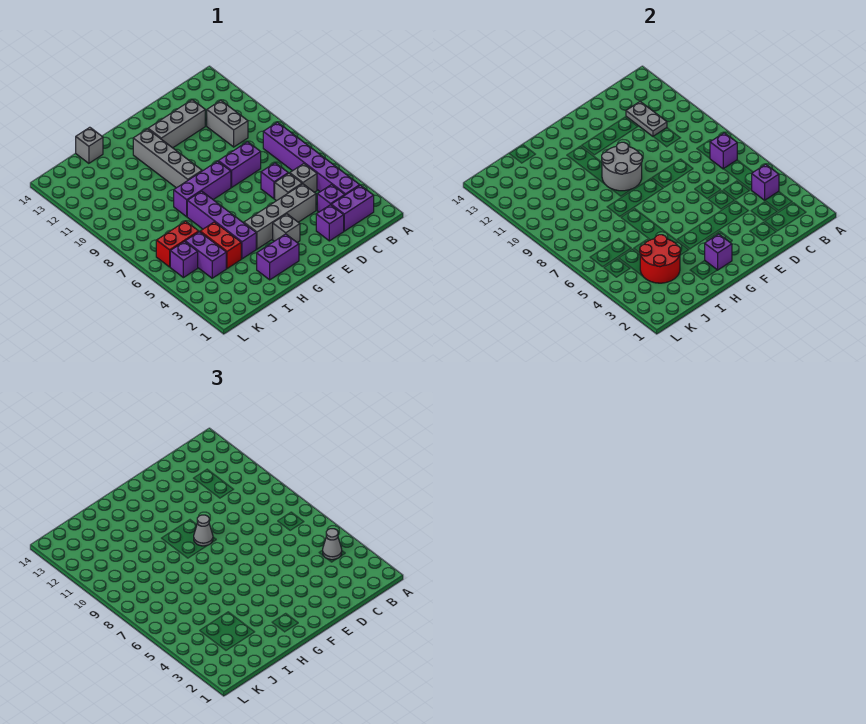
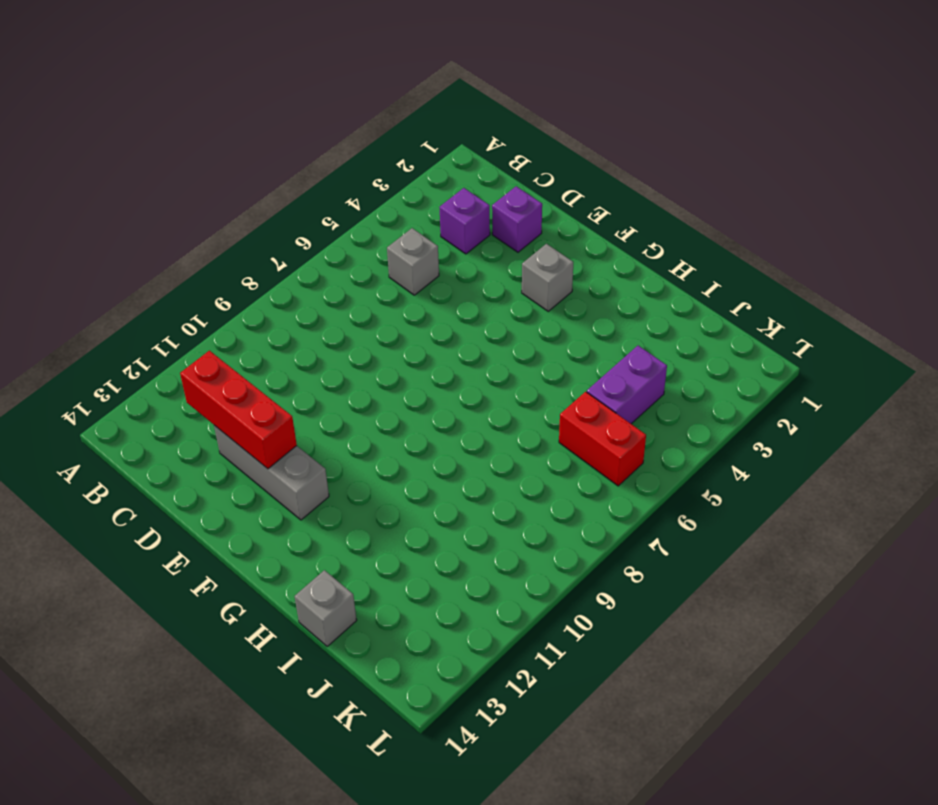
red brick C12:E12 level 2 -> grey plate C11:C12 level 2
none -> purple brick B2:C2 level 1
none -> purple brick B3:B8 level 1
none -> grey brick C10:C11 level 1

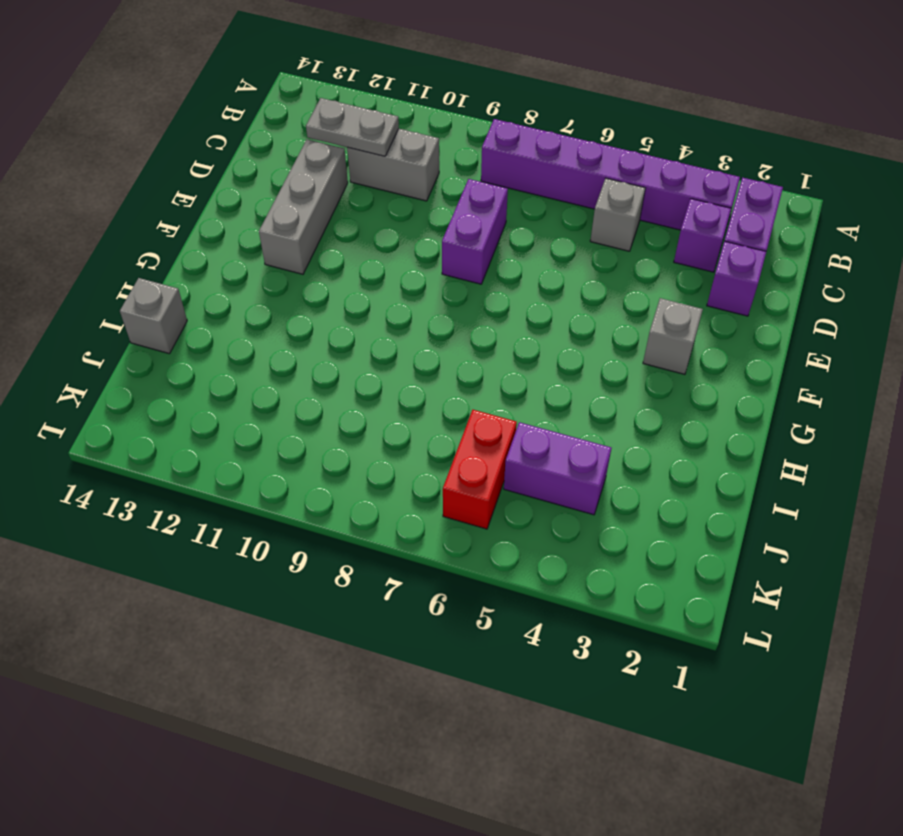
none -> grey brick D4:G4 level 1
none -> grey brick D5 level 1
none -> purple brick D6 level 1

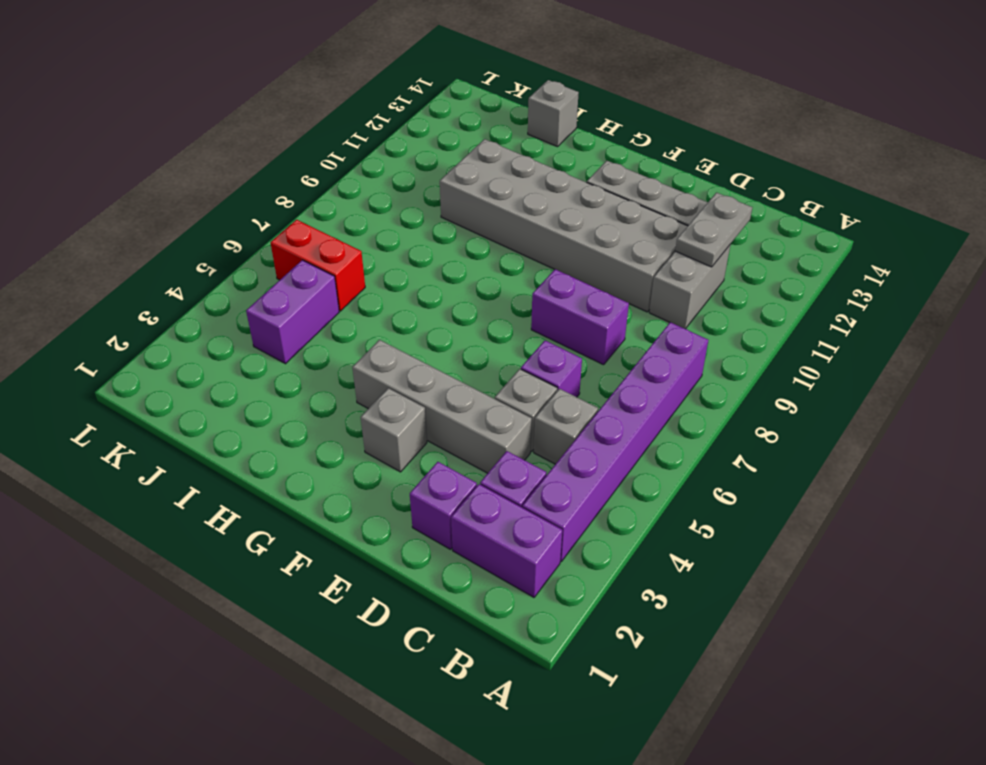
grey brick D10:I11 level 1 -> grey brick G9:G12 level 1
none -> purple brick F8:H8 level 1
none -> purple brick G2:H2 level 1
none -> purple brick H4:H7 level 1

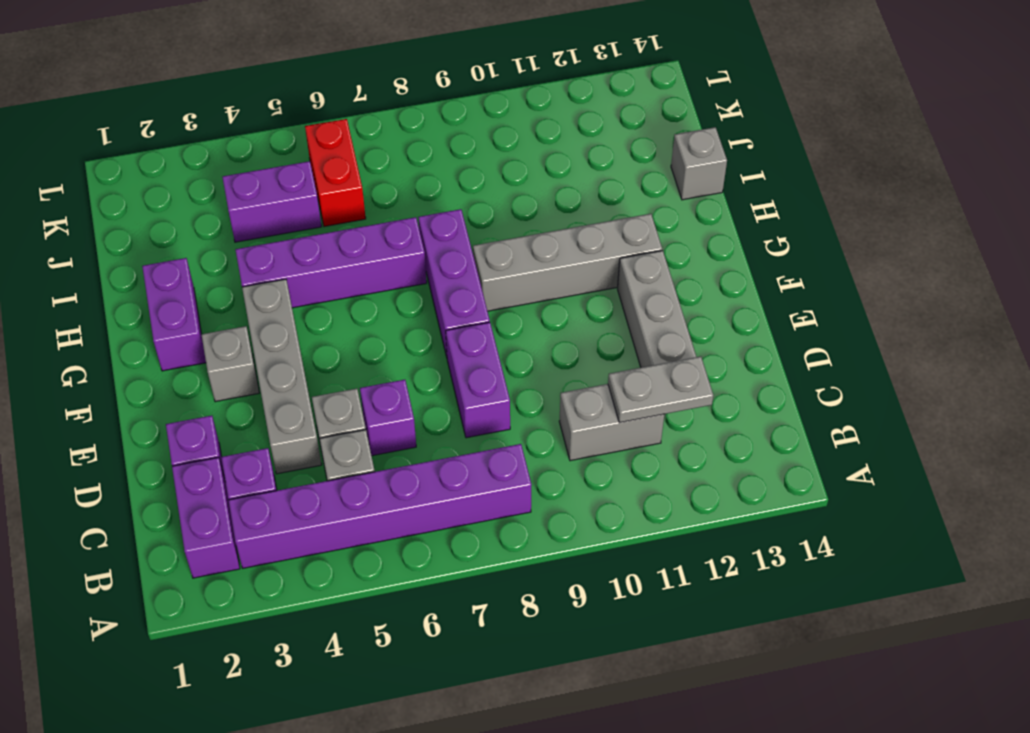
none -> red brick I4:I5 level 1
none -> purple brick K5 level 1
none -> purple brick B4 level 2

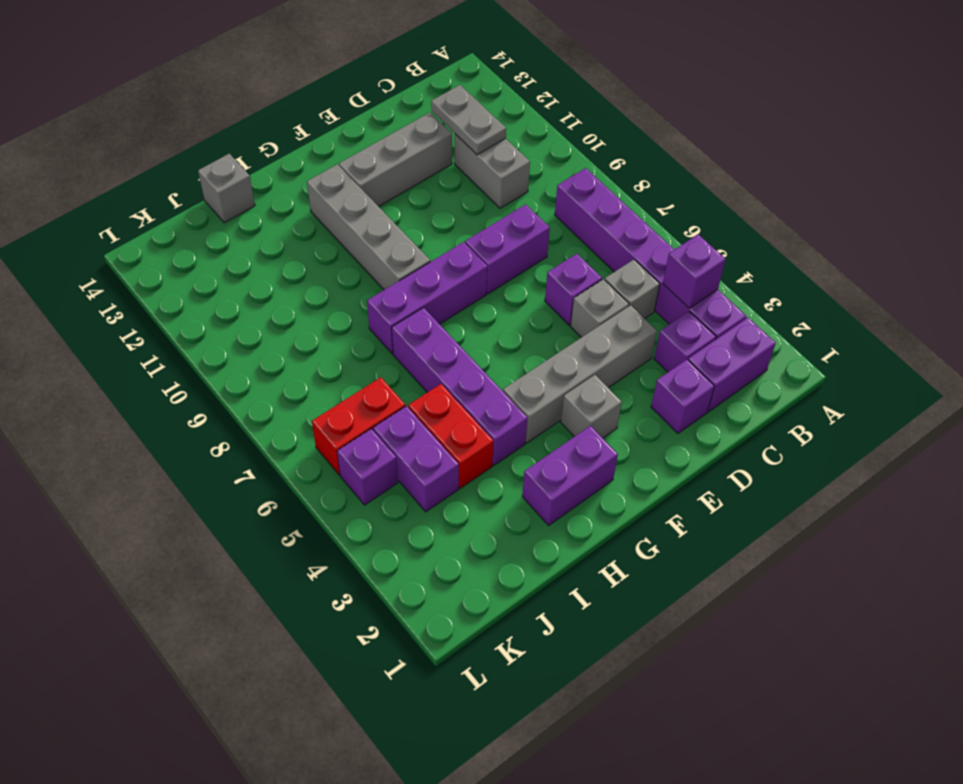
none -> purple brick B7 level 2
none -> grey round brick F9:G10 level 2
none -> purple brick G2 level 2

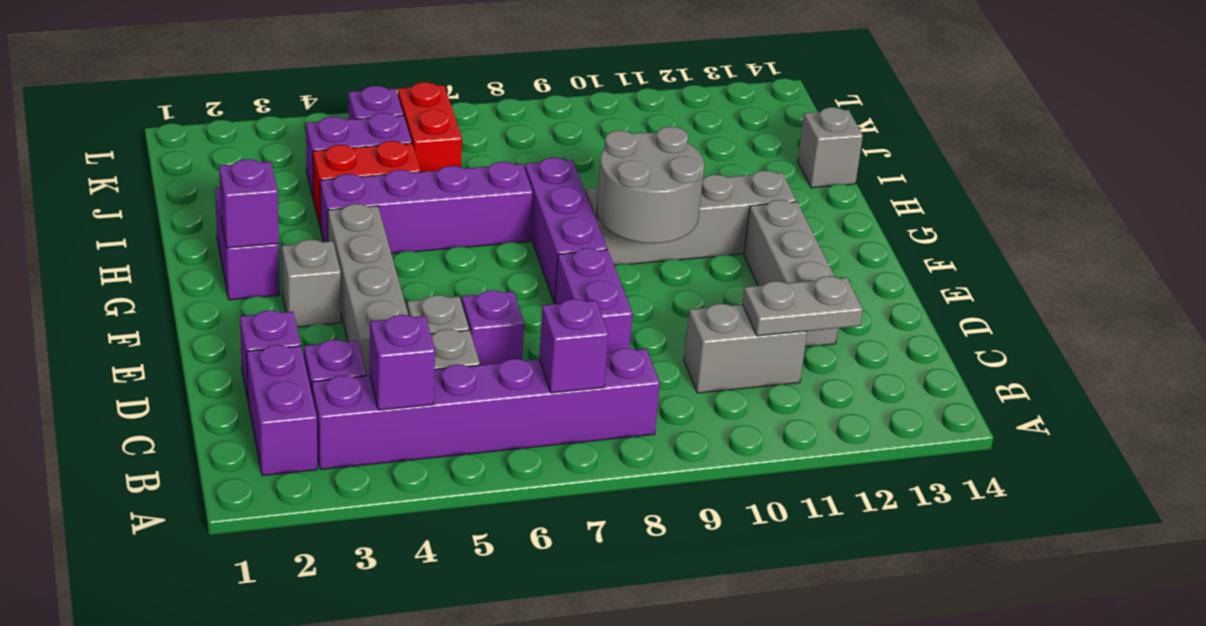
none -> red round brick I3:J4 level 2
none -> grey cone B4 level 3
none -> grey cone F9 level 3

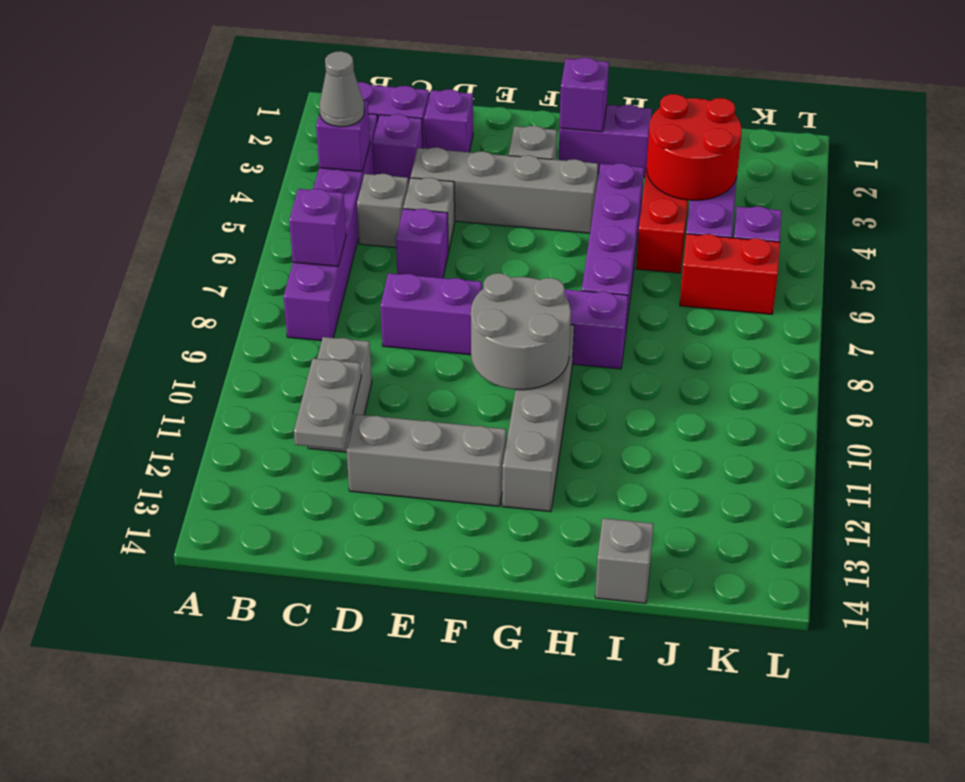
none -> grey cone F9 level 3

